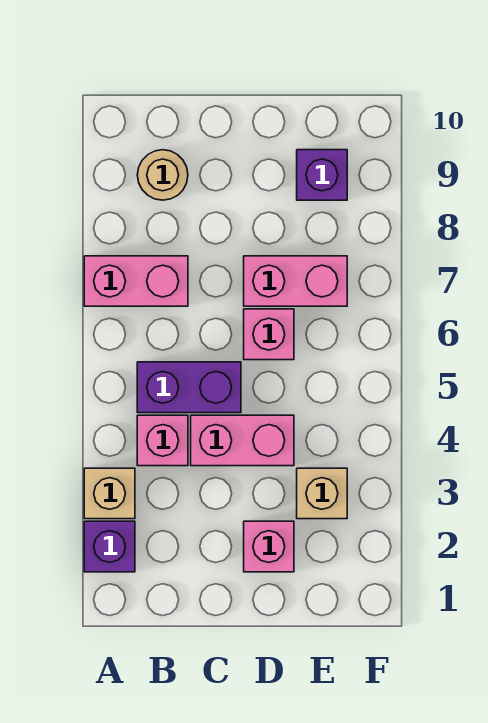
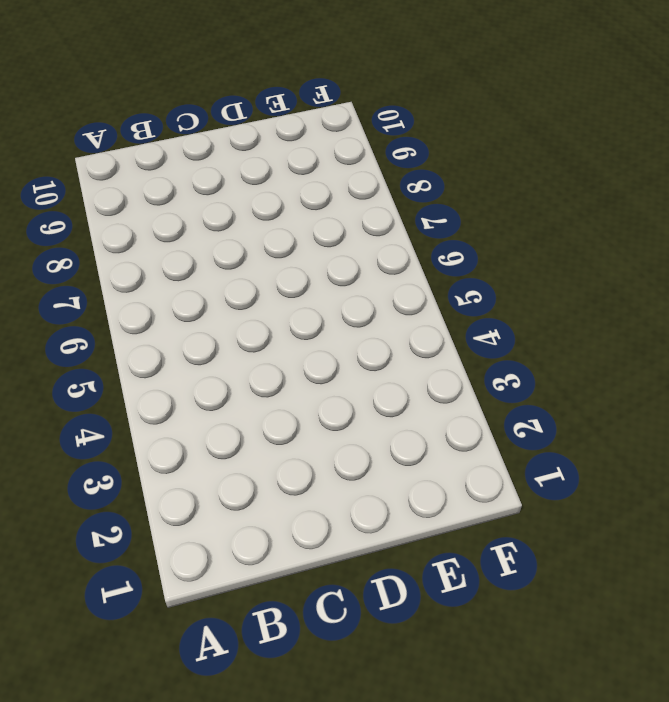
none -> purple brick A2 level 1
none -> tan brick A3 level 1
none -> pink brick A7:B7 level 1

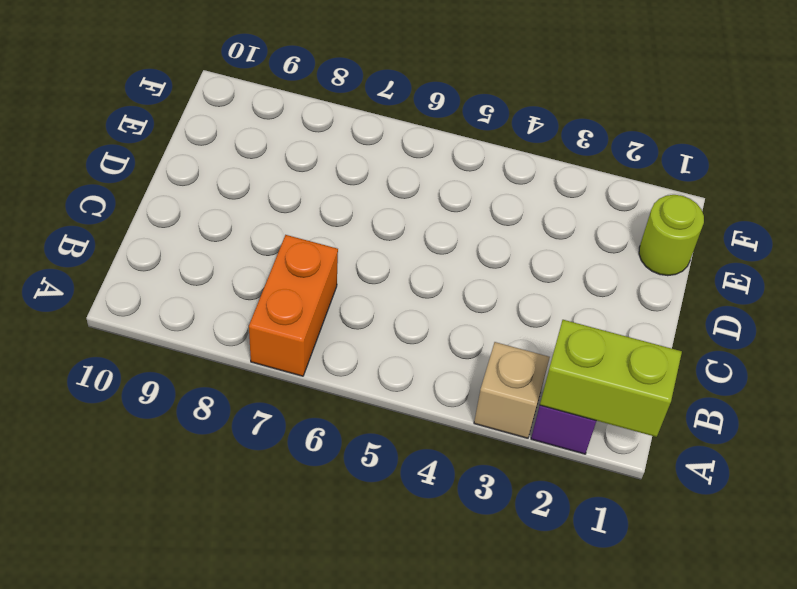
lime brick A1:A2 level 2 -> none
orange brick A7:B7 level 1 -> pink brick A7:B7 level 1
lime round brick E1 level 1 -> none
none -> pink brick B4 level 1
none -> purple brick B5:C5 level 1
none -> tan round brick B9 level 1

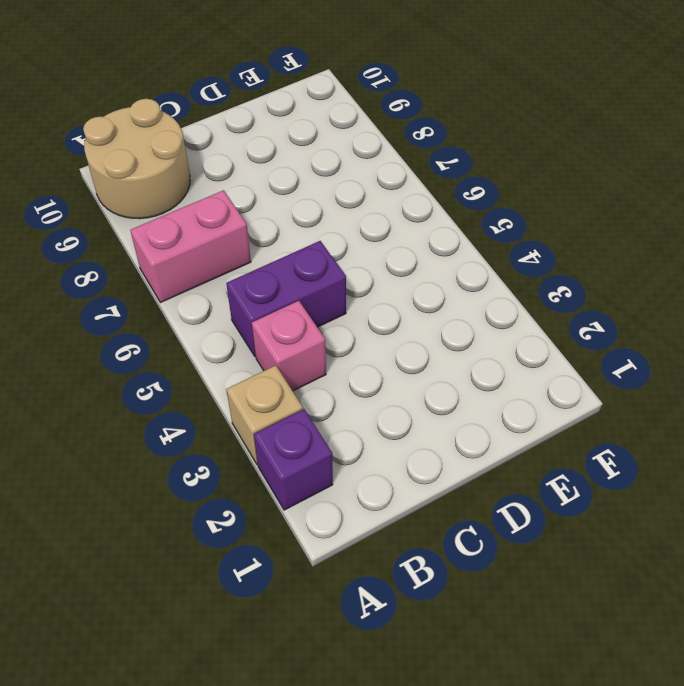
tan round brick A9:B10 level 1 -> tan round brick B9 level 1
none -> pink brick C4:D4 level 1
none -> pink brick D2 level 1
none -> pink brick D6 level 1

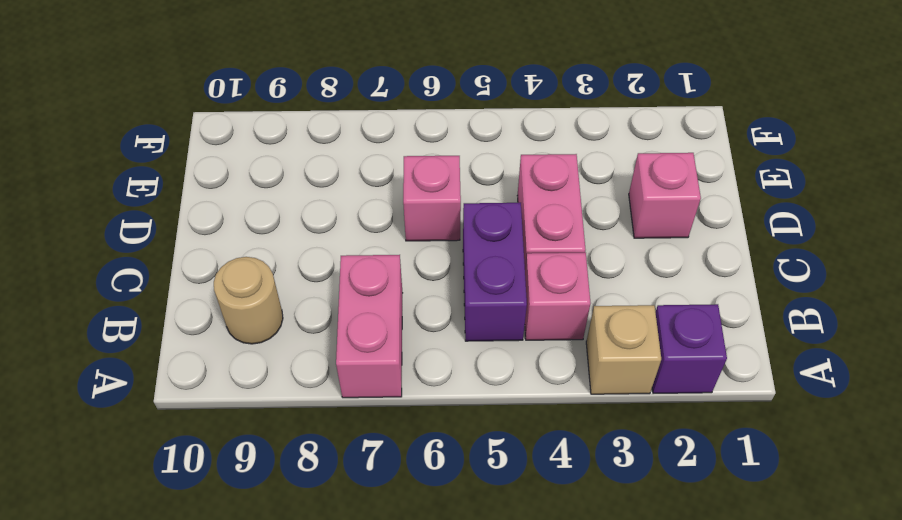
none -> pink brick D7:E7 level 1
none -> tan brick E3 level 1
none -> purple brick E9 level 1

